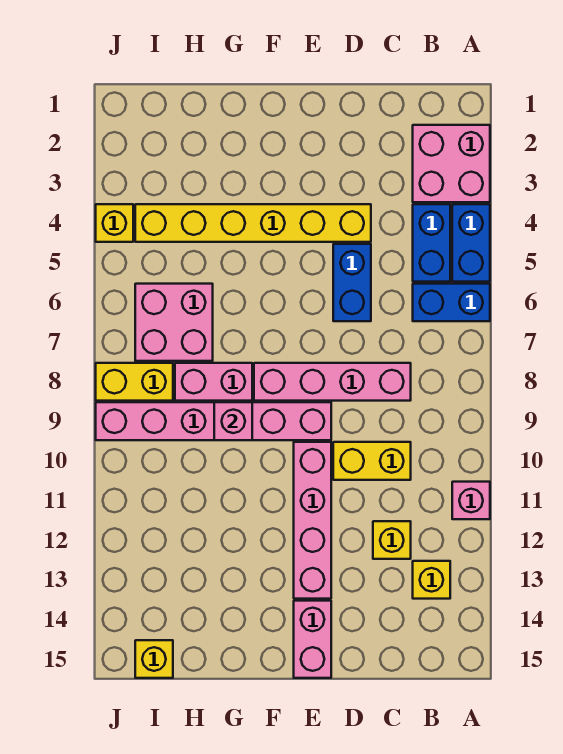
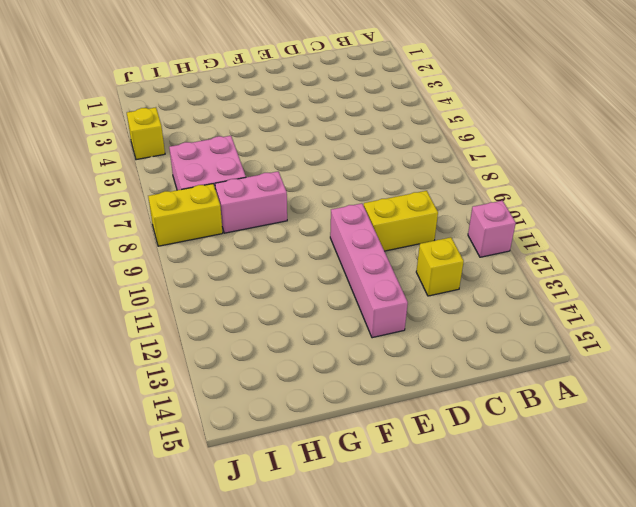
none -> pink brick A2:B3 level 1
none -> blue brick A4:A5 level 1
none -> blue brick A6:B6 level 1

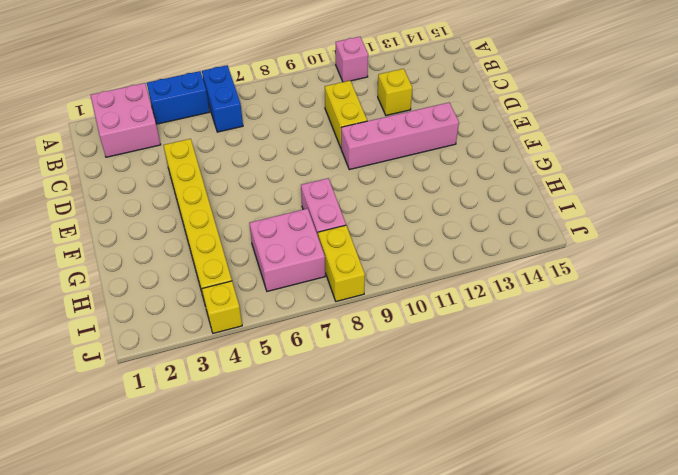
none -> blue brick B4:B5 level 1
none -> yellow brick B13 level 1
none -> pink brick C8:F8 level 1

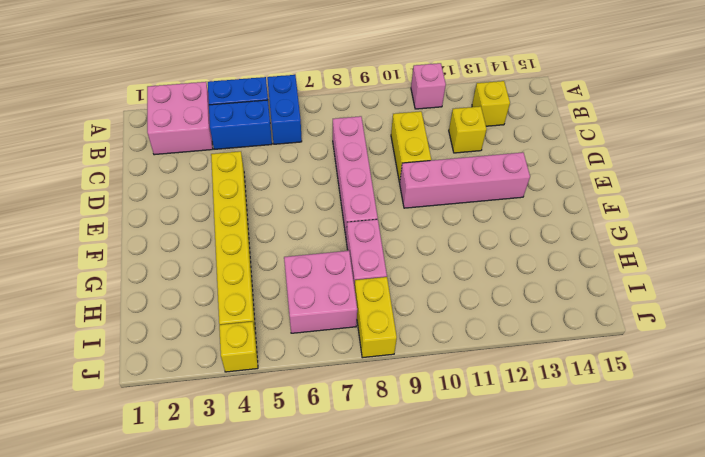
none -> blue brick D5:D6 level 1
none -> pink brick E9:J9 level 1
none -> pink brick E14:E15 level 1

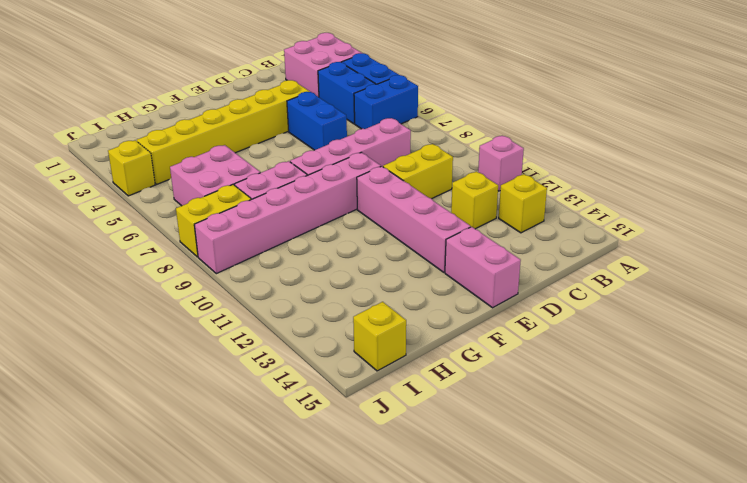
none -> pink brick G9 level 2

